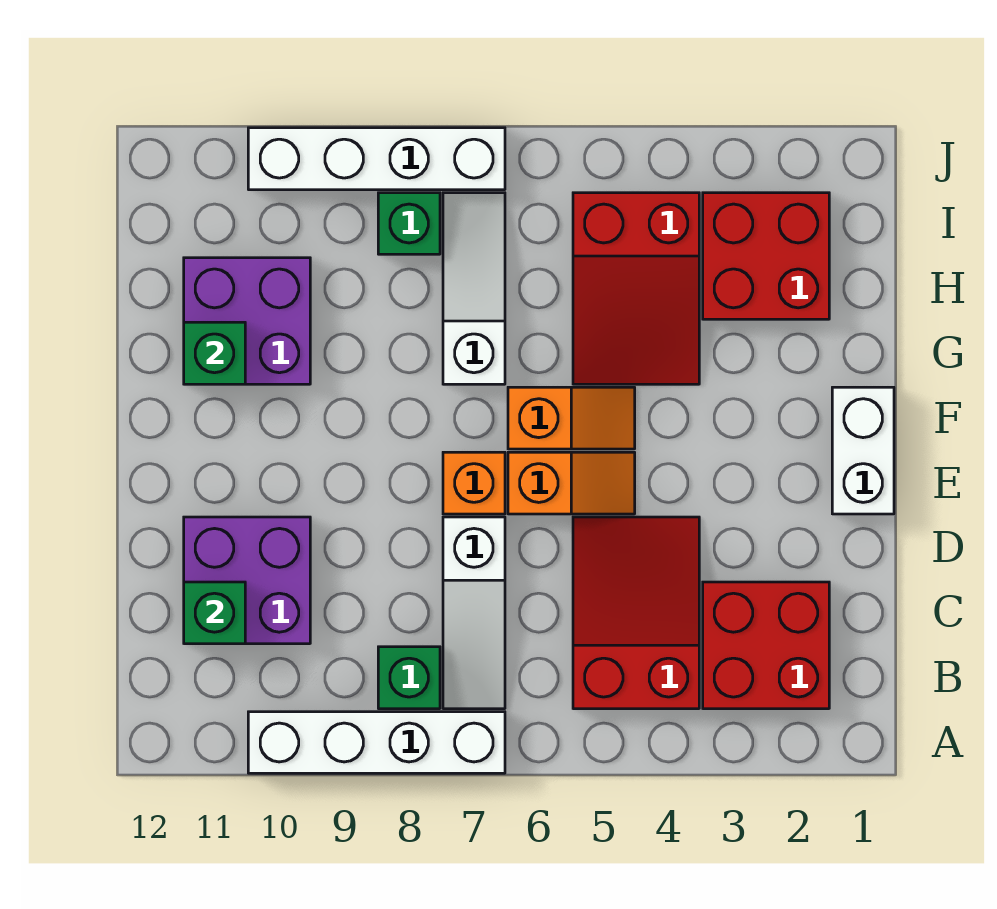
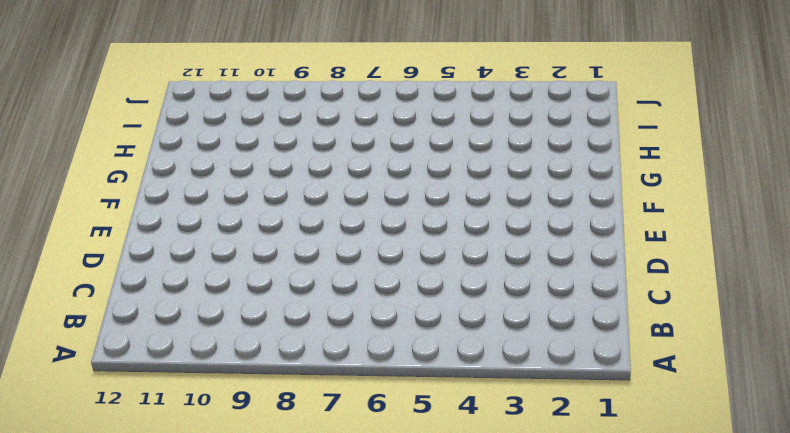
none -> white brick A7:A10 level 1
none -> red brick B2:C3 level 1
none -> red slope B4:D5 level 1 top B

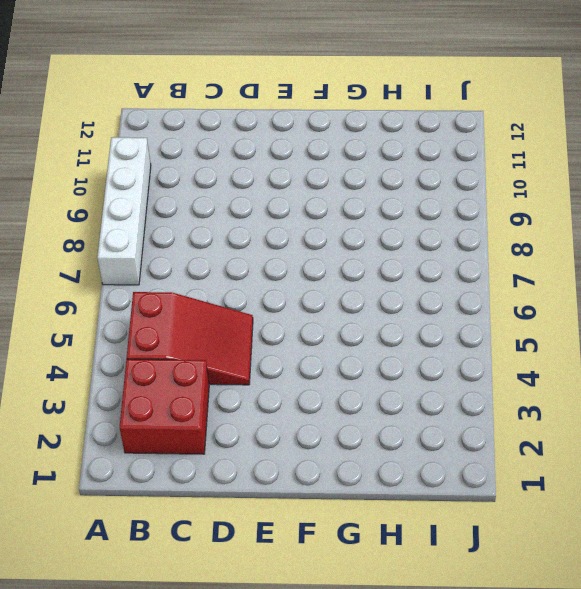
none -> white slope B7:D7 level 1 top D
none -> green brick B8 level 1
none -> purple brick C10:D11 level 1

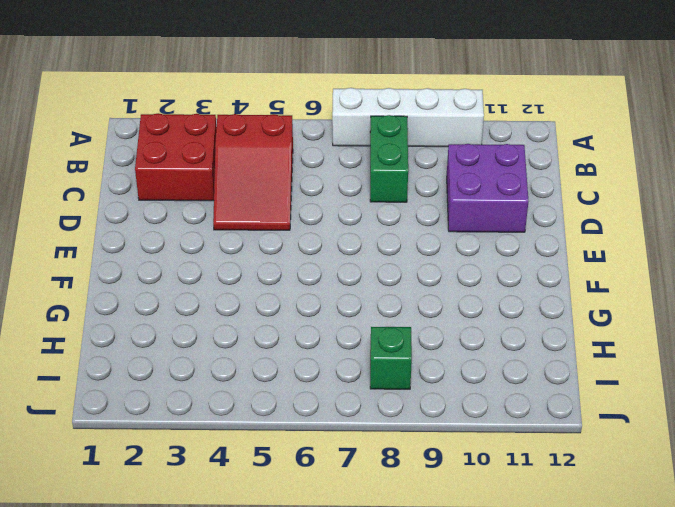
green brick B8:C8 level 1 -> green brick B8 level 1
none -> white slope B7:D7 level 1 top D
none -> white brick E1:F1 level 1
none -> orange slope E5:E6 level 1 top 6

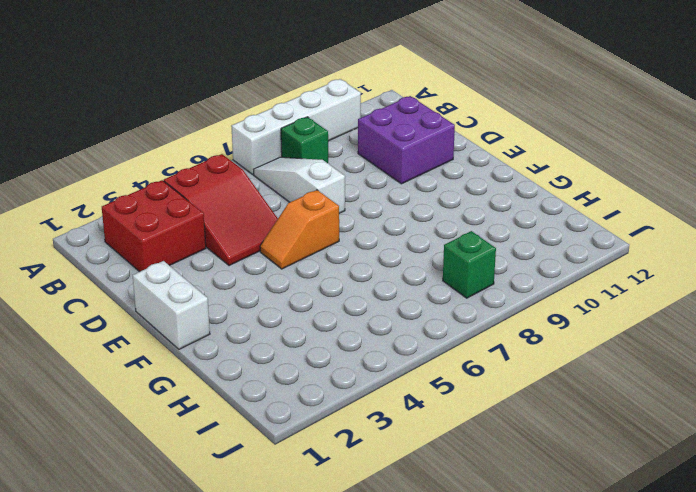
none -> orange brick E7 level 1
none -> orange slope F5:F6 level 1 top 6
none -> red slope G4:I5 level 1 top I

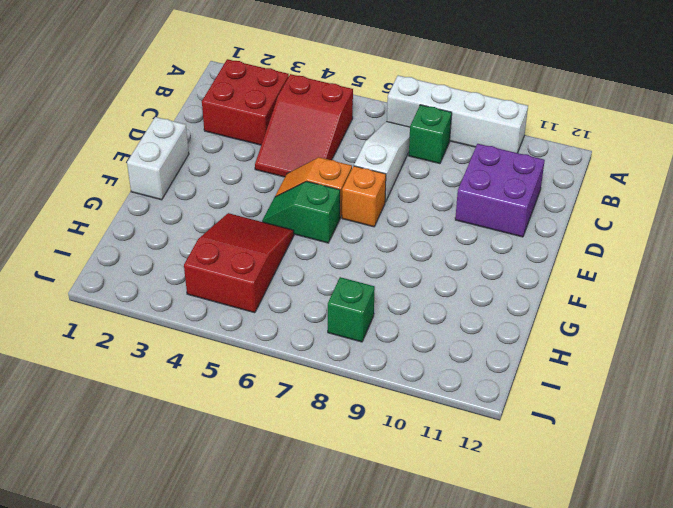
green slope F5:F6 level 1 top 6 -> orange slope F5:F6 level 1 top 6
none -> white slope G7:I7 level 1 top G
none -> purple brick G10:H11 level 1
none -> red brick H2:I3 level 1

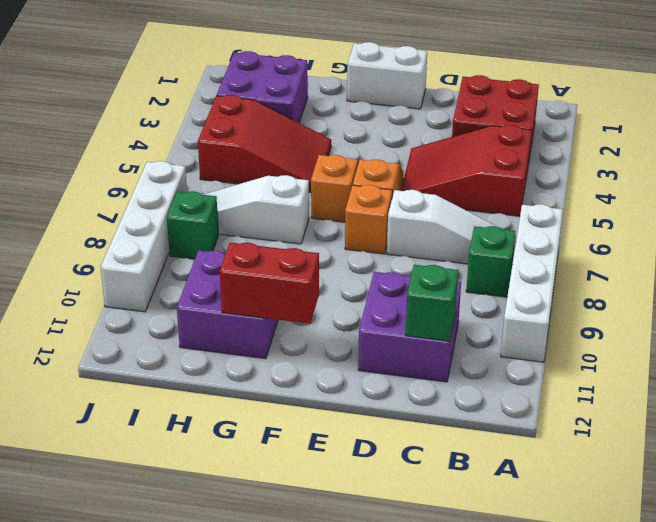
red brick F11:G11 level 2 -> green brick G11 level 2
purple brick H2:I3 level 1 -> red brick H2:I3 level 1

